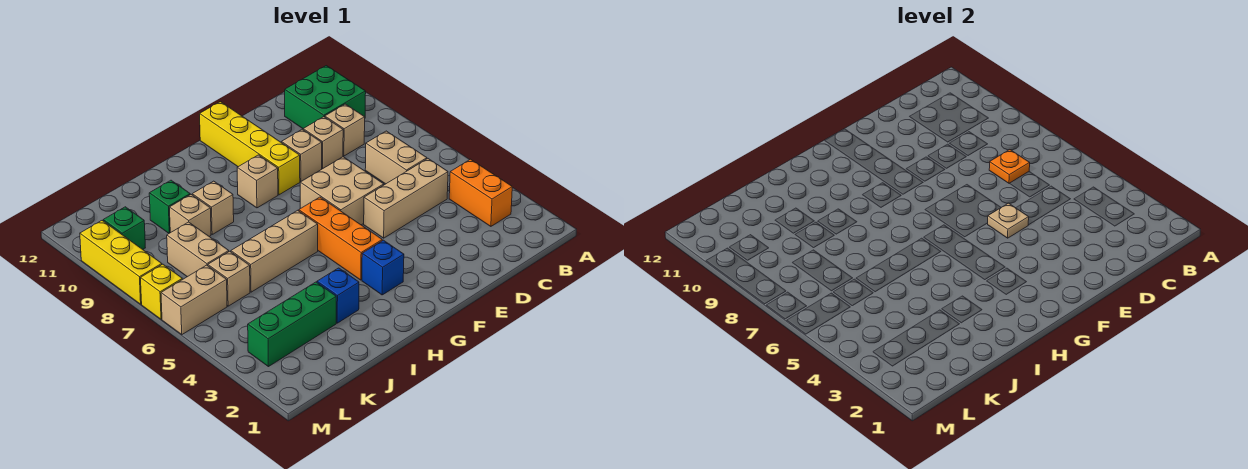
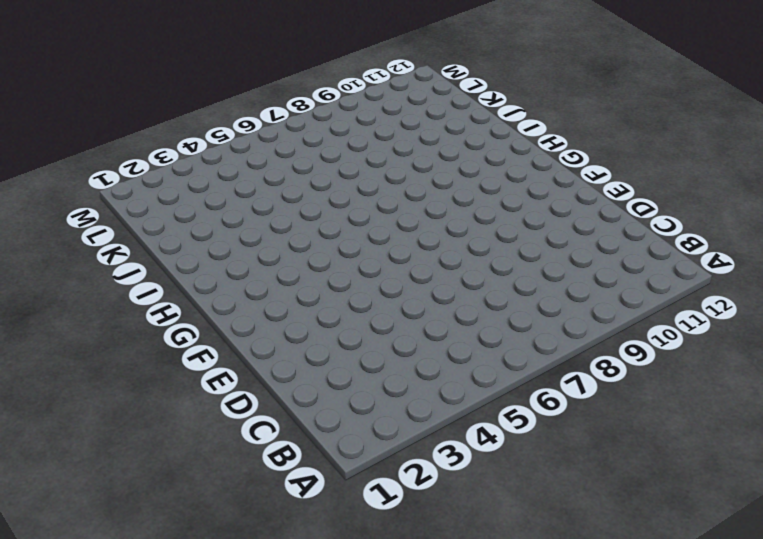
none -> orange brick B3:B4 level 1
none -> green brick B10:C11 level 1
none -> tan brick C5:E5 level 1

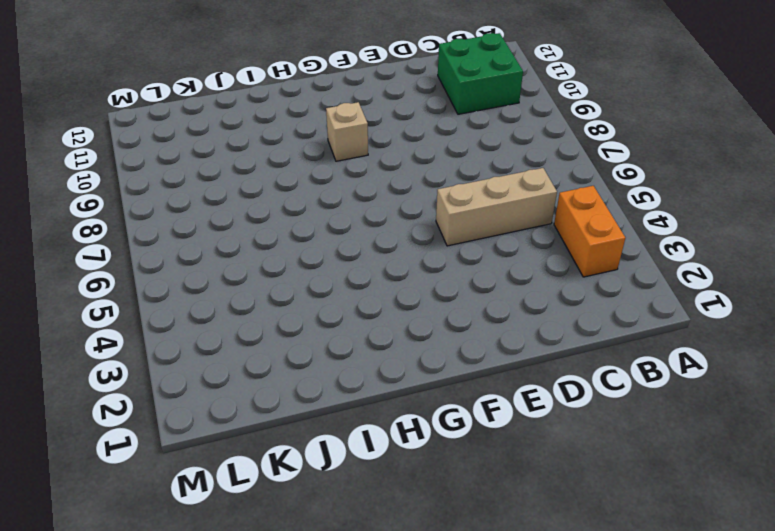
none -> tan brick C6:C7 level 1
none -> tan brick C9 level 1
none -> tan brick D9 level 1

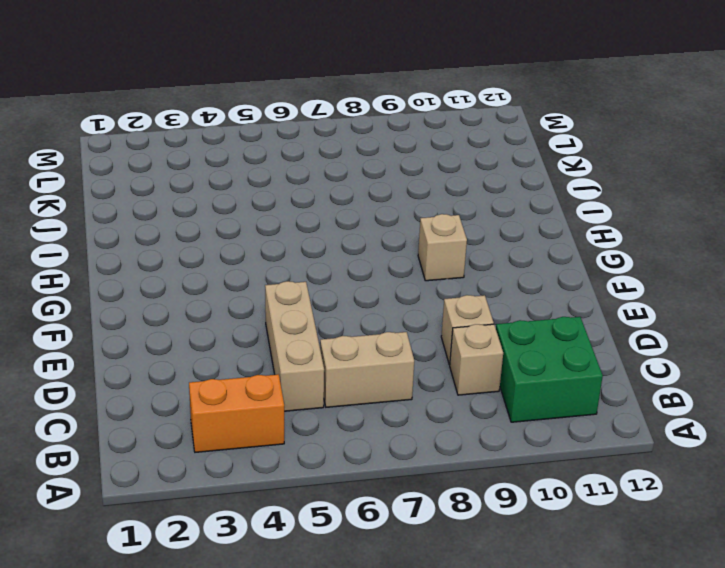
none -> tan brick E6:F7 level 1
none -> tan brick E9 level 1
none -> yellow brick F9:F12 level 1

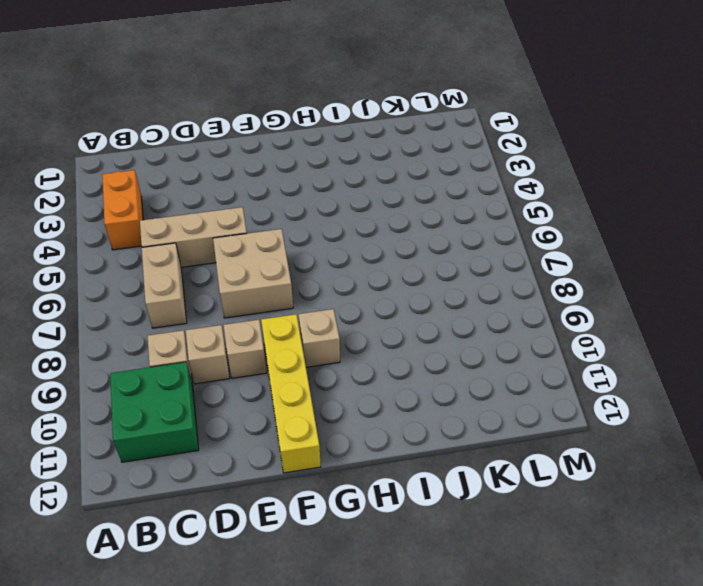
none -> blue brick G3 level 1
none -> orange brick G4:G6 level 1
none -> tan brick H6:J6 level 1

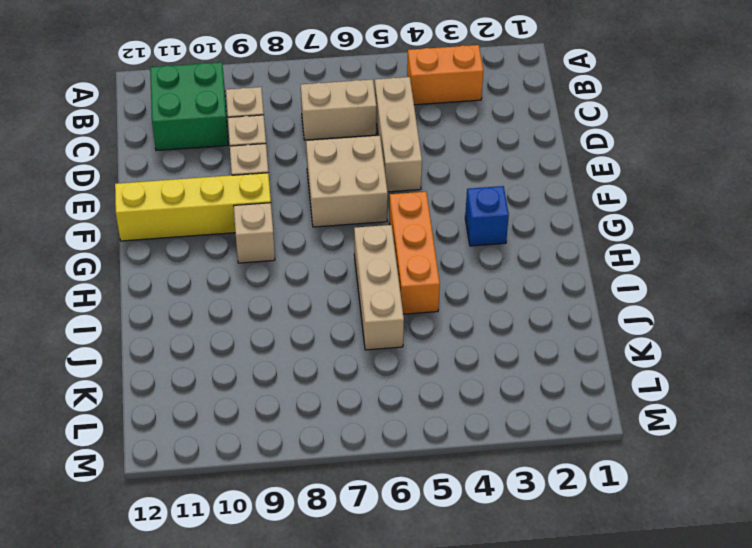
orange brick G5:I5 level 1 -> orange brick G4:G6 level 1
none -> blue brick I3 level 1
none -> tan brick I9 level 1
none -> green brick J3:L3 level 1

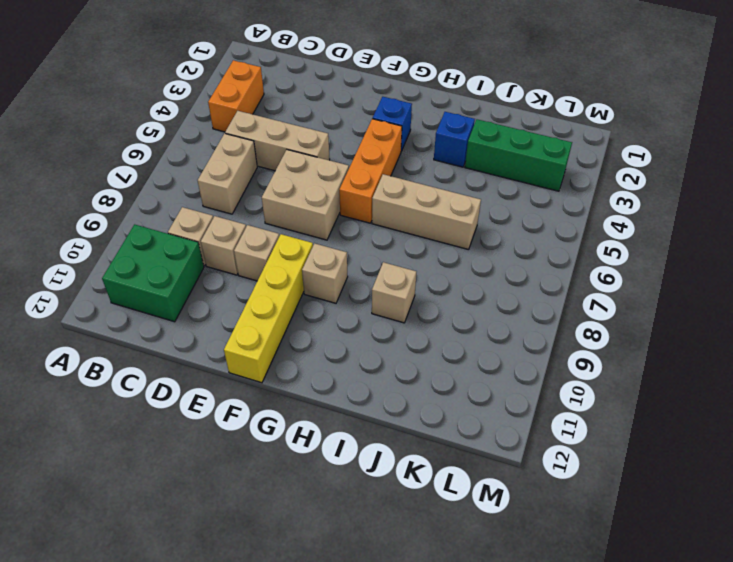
none -> tan brick J9 level 1
none -> green brick J10 level 1
none -> tan brick K6 level 1

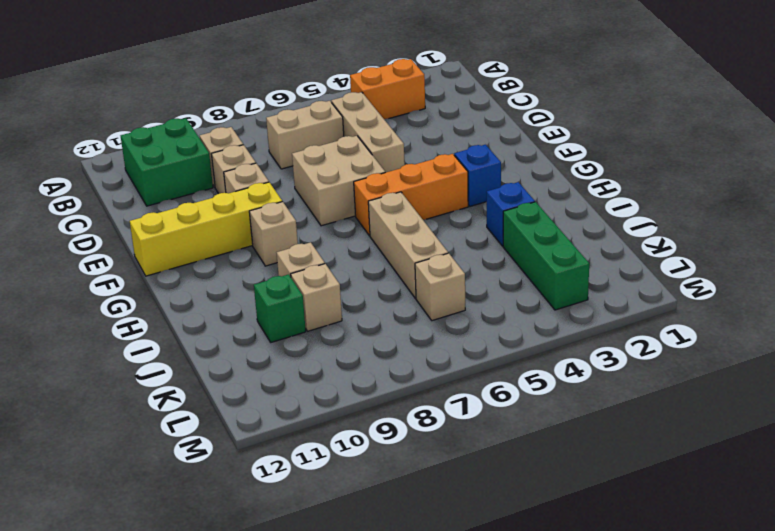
none -> tan brick K7:K8 level 1
none -> tan brick L6:M6 level 1
none -> green brick L10 level 1

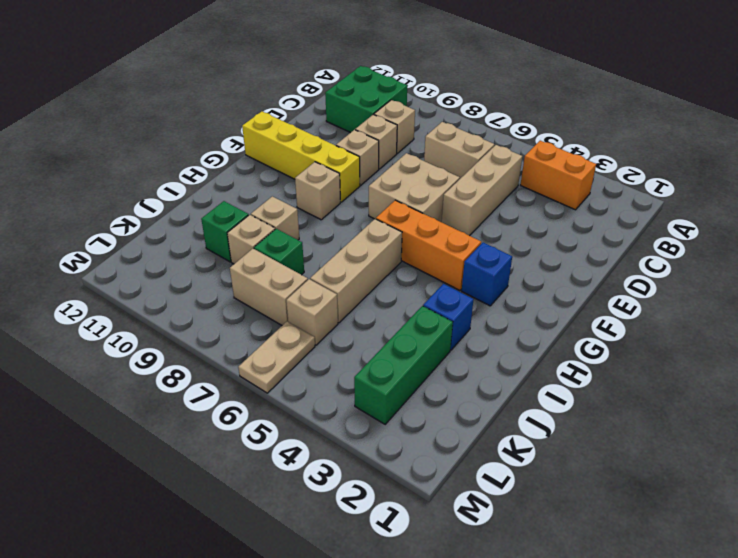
green brick J8 level 1 -> green brick L10 level 1
tan plate L6:M6 level 1 -> tan brick L6:M6 level 1
none -> yellow brick M7 level 1
none -> yellow brick M8:M10 level 1
none -> orange plate C7 level 2

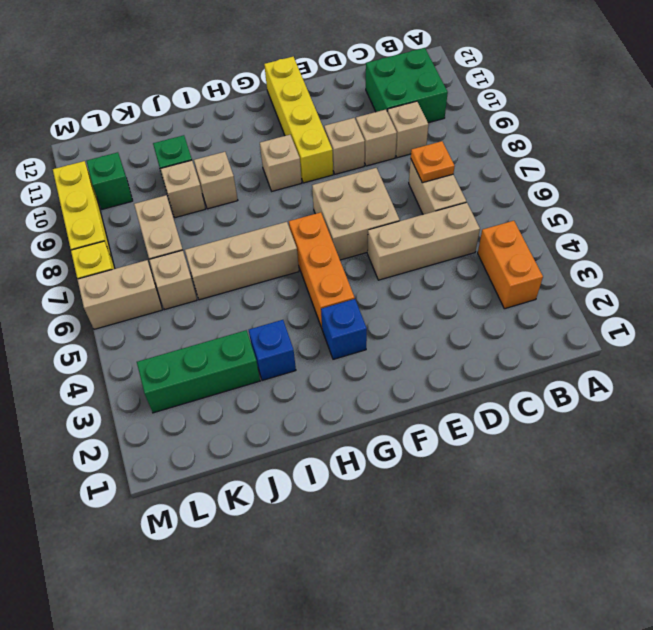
none -> tan plate E5 level 2

